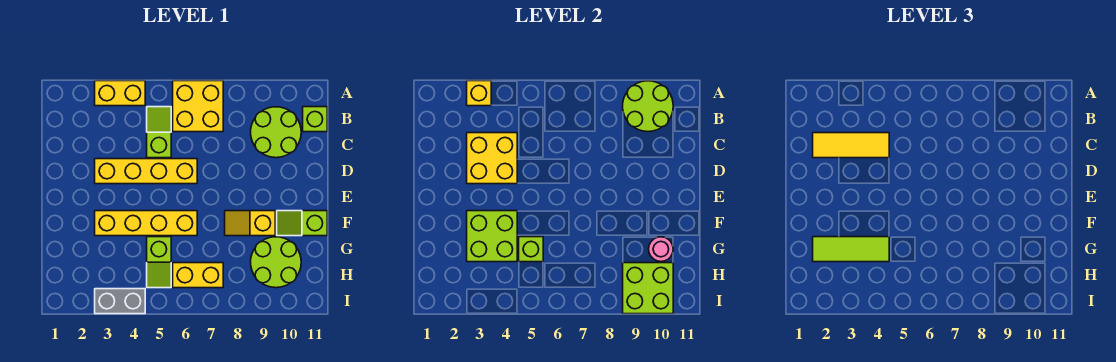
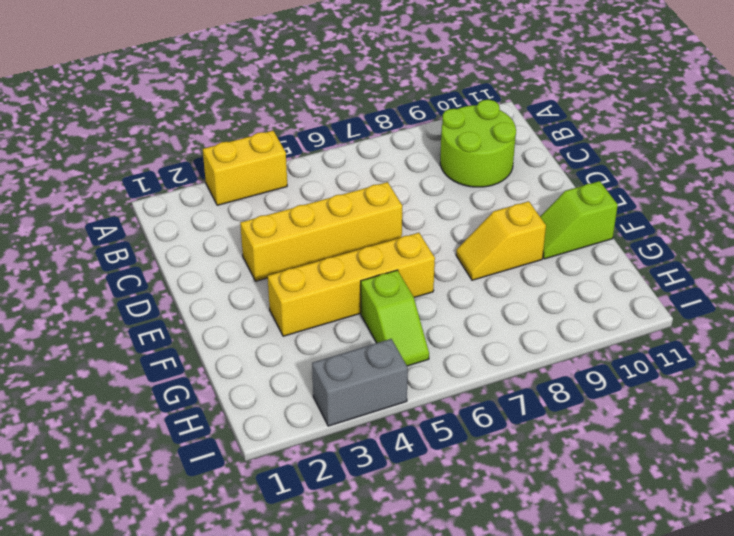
none -> yellow brick A6:B7 level 1
none -> lime slope B5:C5 level 1 top C
none -> lime brick B11 level 1

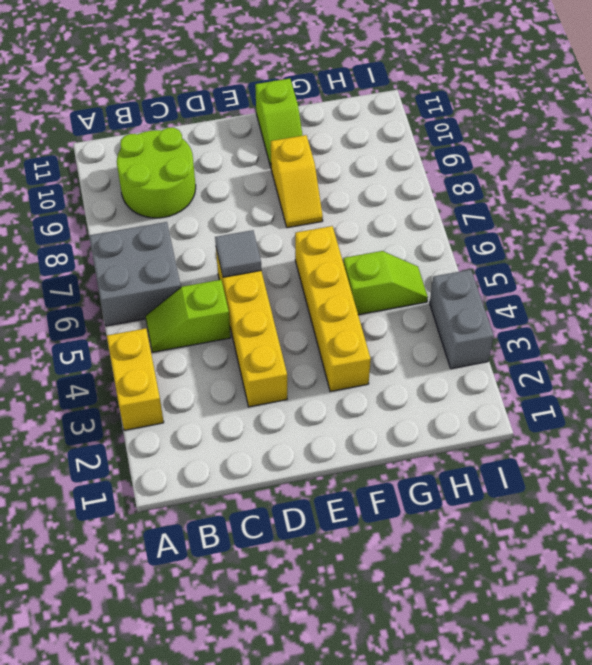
grey brick A6:B7 level 1 -> yellow brick A6:B7 level 1
grey tile D6 level 2 -> none
none -> lime brick B11 level 1
none -> lime round brick G9:H10 level 1
none -> yellow brick H6:H7 level 1

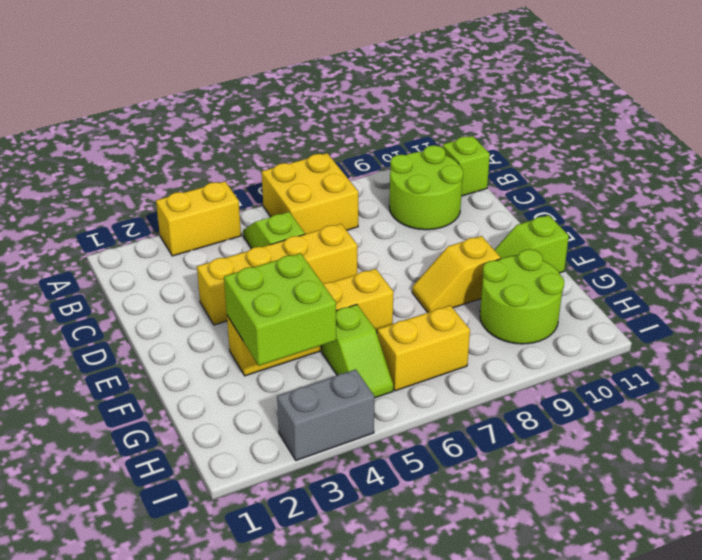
none -> yellow brick A3 level 2
none -> lime round brick A9:B10 level 2
none -> yellow brick C3:D4 level 2

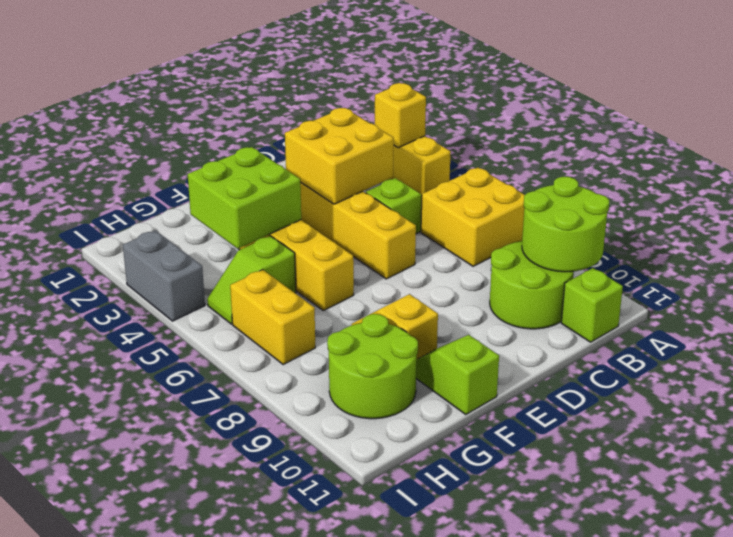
none -> lime brick G5 level 2
none -> pink round brick G10 level 2
none -> lime brick H9:I10 level 2

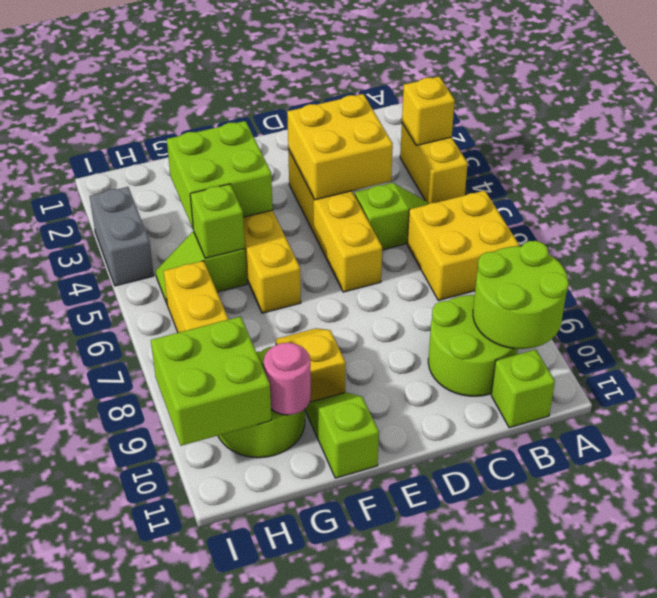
none -> yellow tile C2:C4 level 3
none -> lime tile G2:G4 level 3

